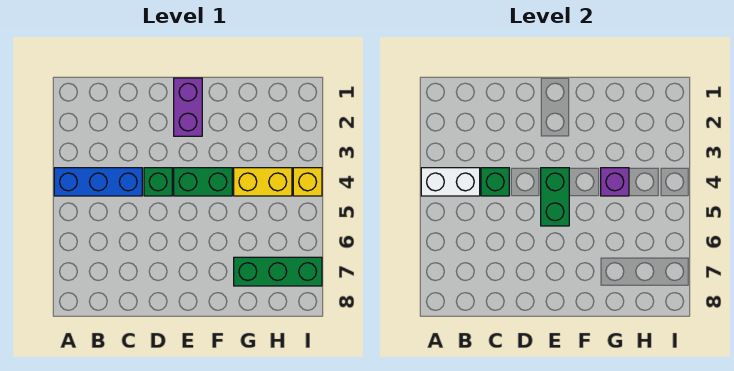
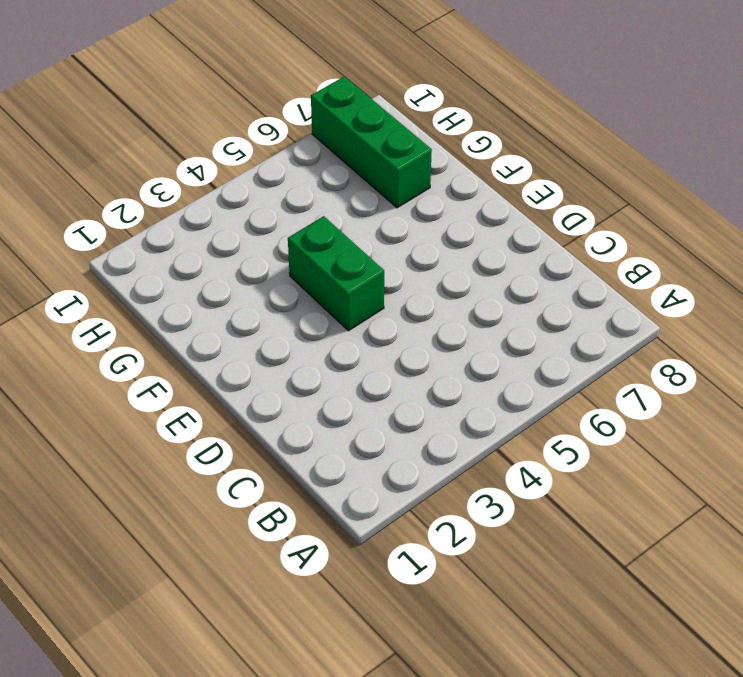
none -> blue brick A4:C4 level 1
none -> green brick D4 level 1

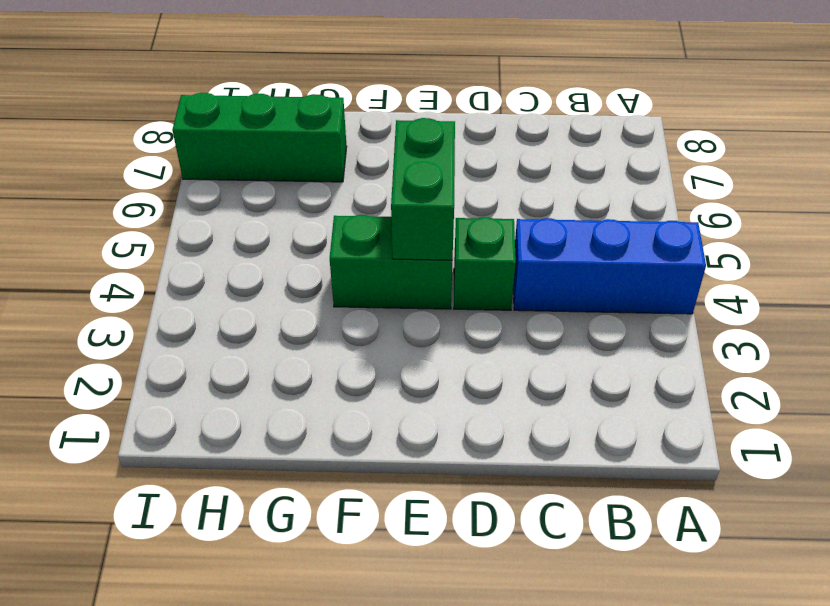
none -> purple brick E1:E2 level 1
none -> yellow brick G4:H4 level 1

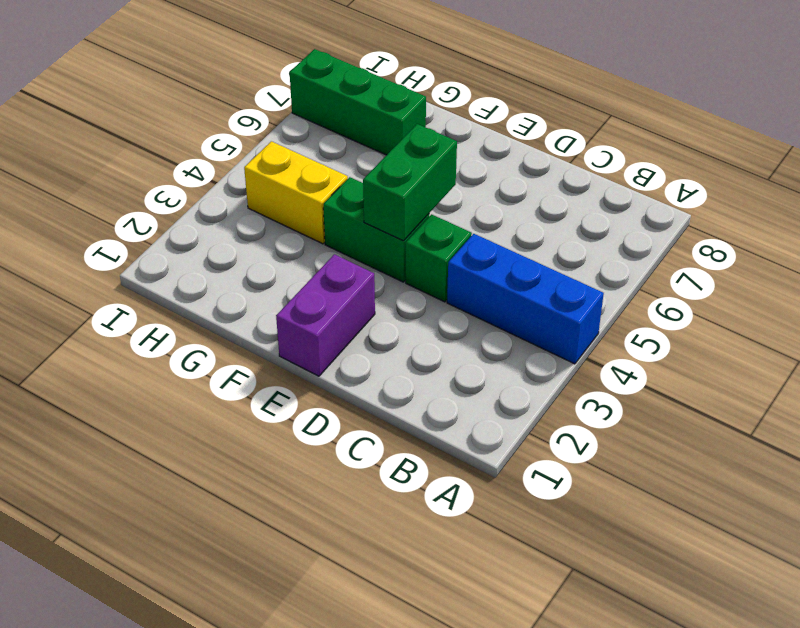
none -> yellow brick I4 level 1
none -> white brick A4:B4 level 2

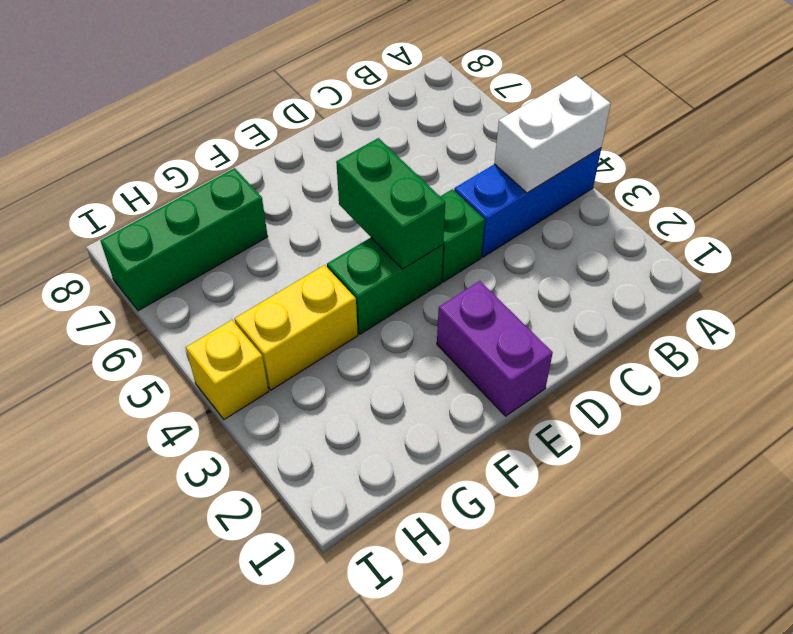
none -> green brick C4 level 2
none -> purple brick G4 level 2

